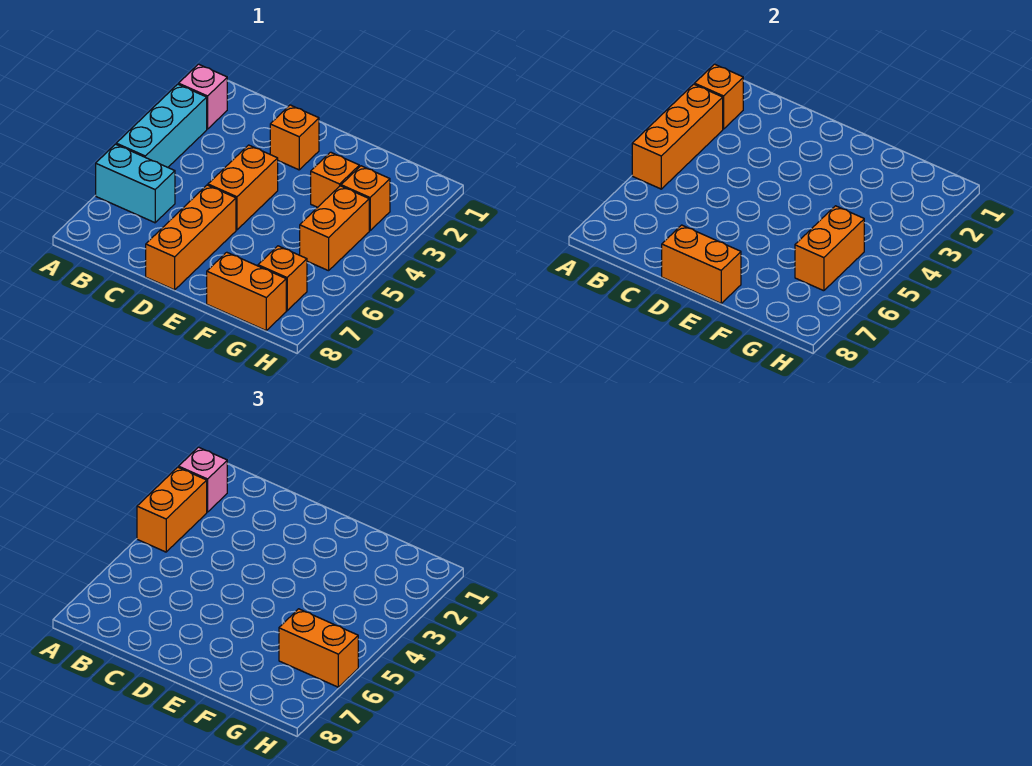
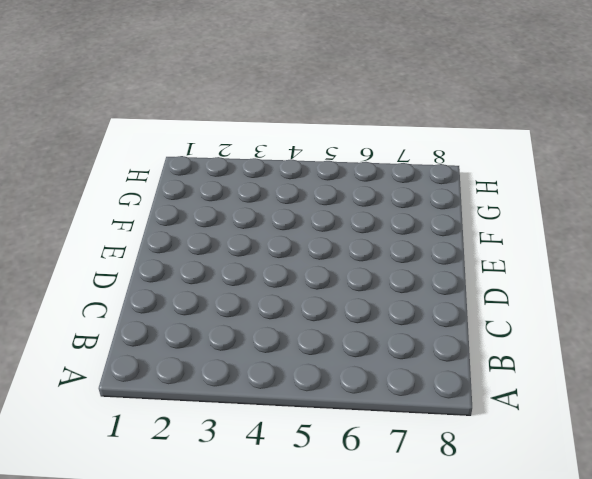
none -> pink brick A2 level 1
none -> cyan brick A3:A5 level 1
none -> cyan brick A6:B6 level 1

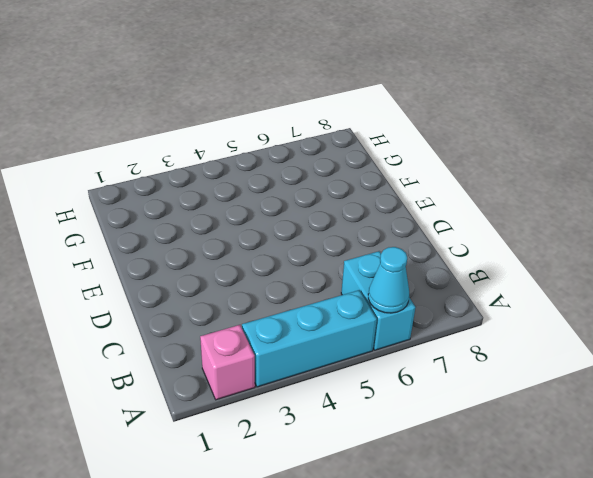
cyan cone A6 level 2 -> none
none -> orange brick D2 level 1
none -> orange brick D4:D5 level 1
none -> orange brick D6:D8 level 1

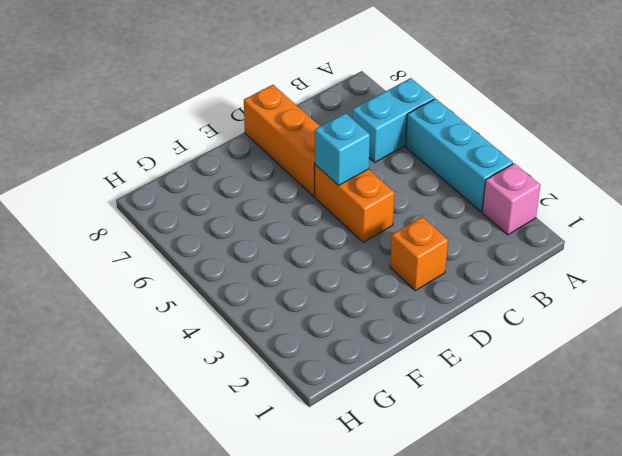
cyan brick D5 level 2 -> none
none -> orange brick F3 level 1
none -> orange brick F8:G8 level 1
none -> orange brick G3 level 1

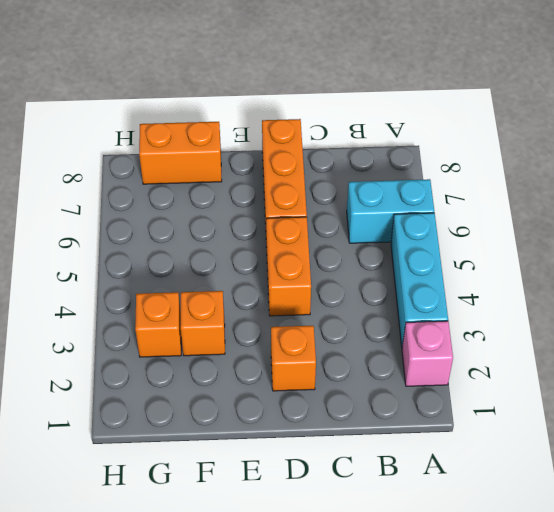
none -> orange brick G4:G5 level 1
none -> orange brick G7 level 1
none -> orange brick A2 level 2

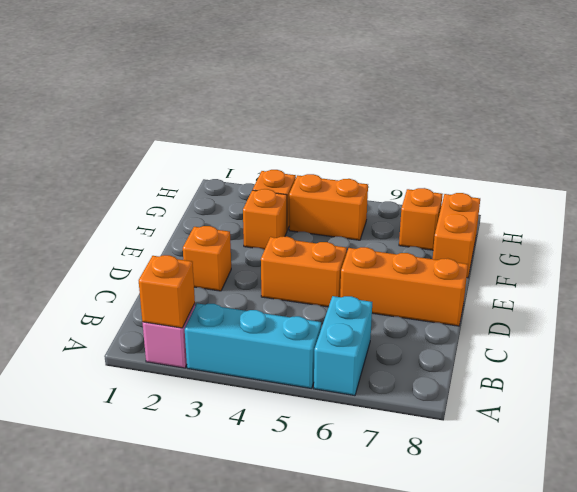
none -> orange brick A3:A5 level 2
none -> orange brick D8:E8 level 2
none -> orange brick G5:G6 level 2

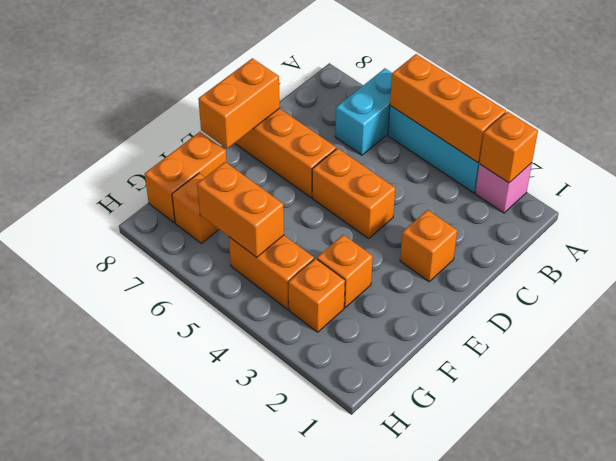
none -> pink brick A2 level 3
none -> orange brick A3:A4 level 3
none -> orange brick G6:H6 level 3

